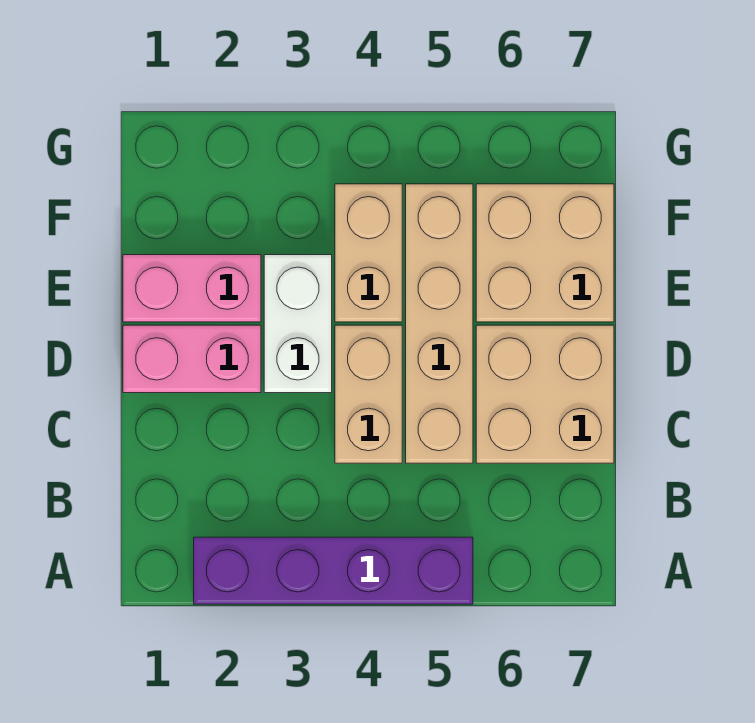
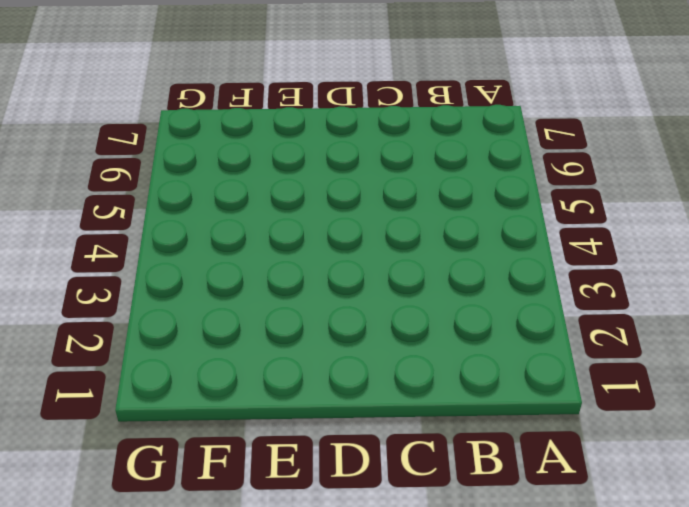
none -> purple brick A2:A5 level 1
none -> tan brick C4:D4 level 1

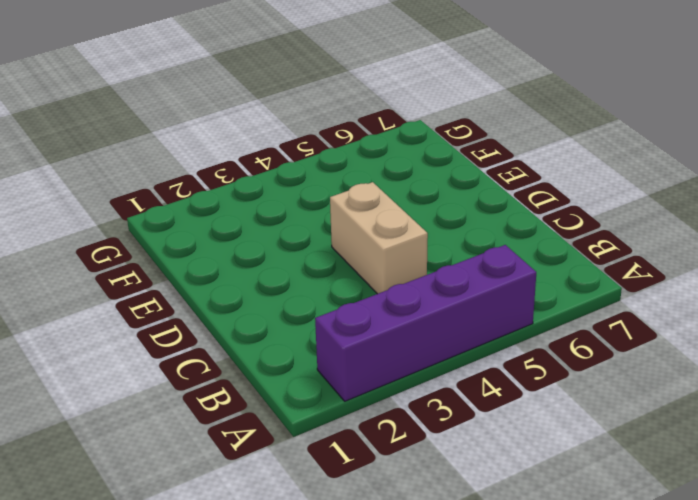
none -> tan brick C5:F5 level 1
none -> tan brick C6:D7 level 1

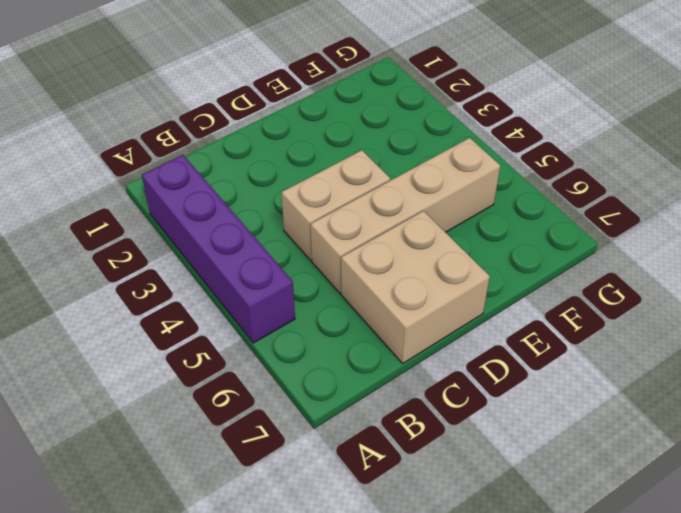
none -> pink brick D1:D2 level 1
none -> white brick D3:E3 level 1

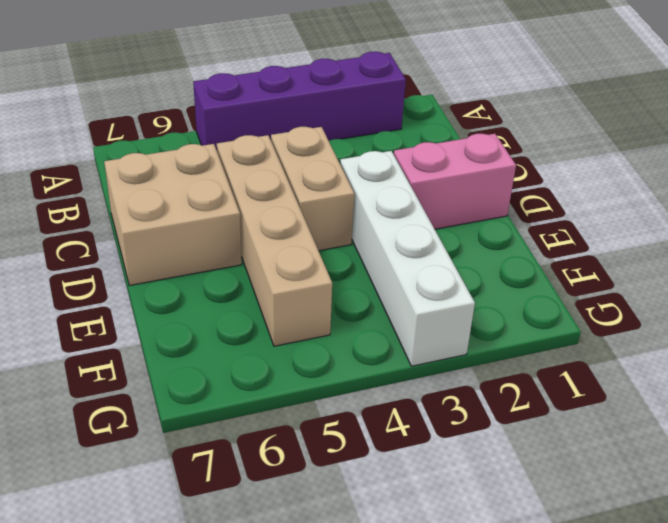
white brick D3:G3 level 1 -> white brick D3:E3 level 1
none -> pink brick E1:E2 level 1
none -> tan brick E4:F4 level 1

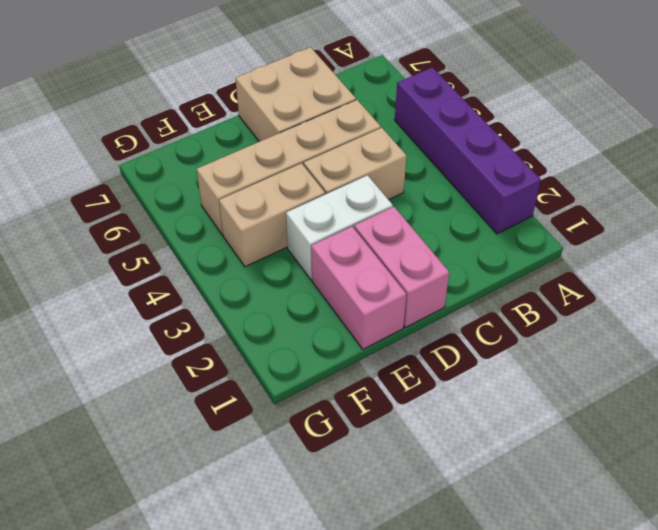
none -> tan brick E6:F7 level 1

